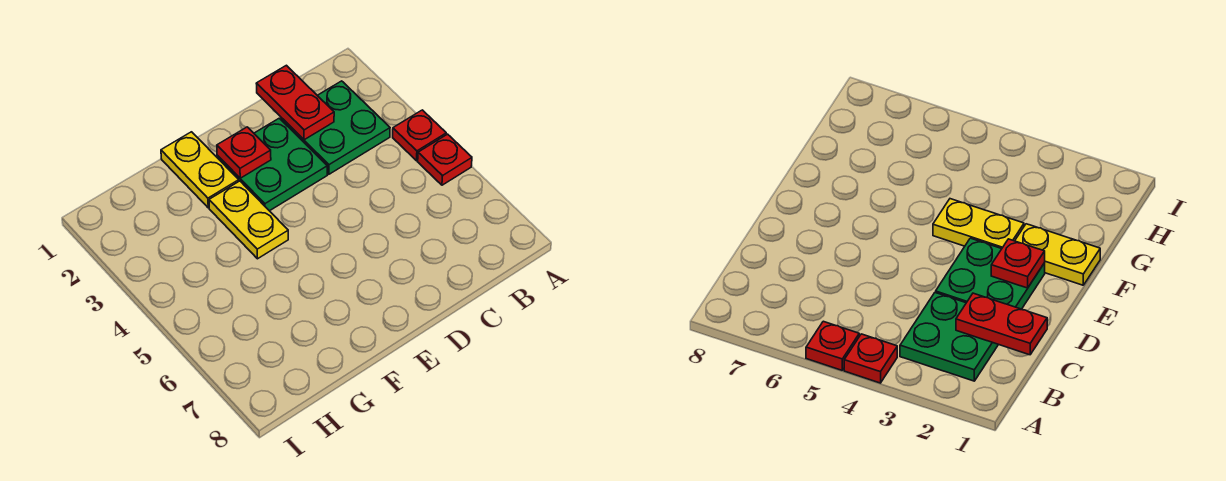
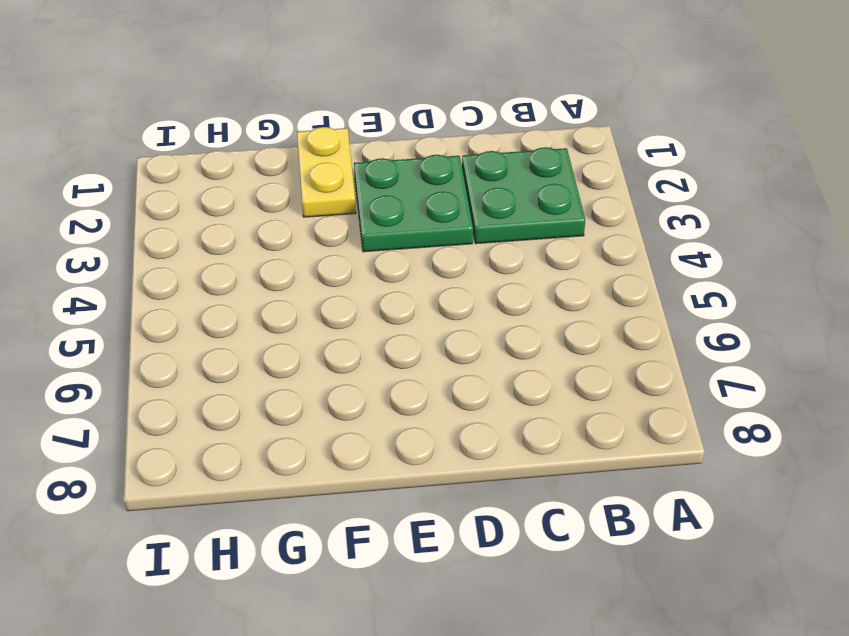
none -> red plate A4 level 1
none -> red plate A5 level 1

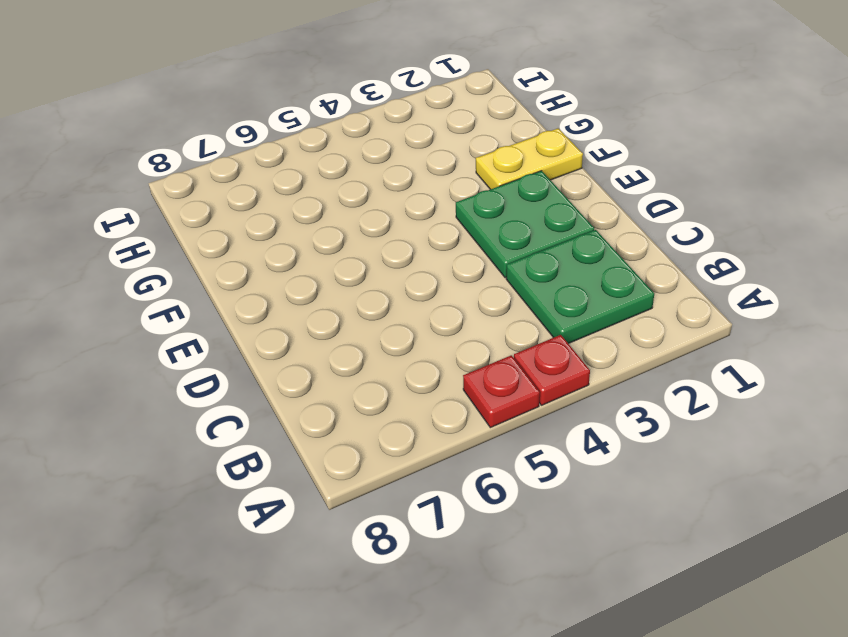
none -> yellow plate F3:F4 level 1
none -> red plate C1:C2 level 2

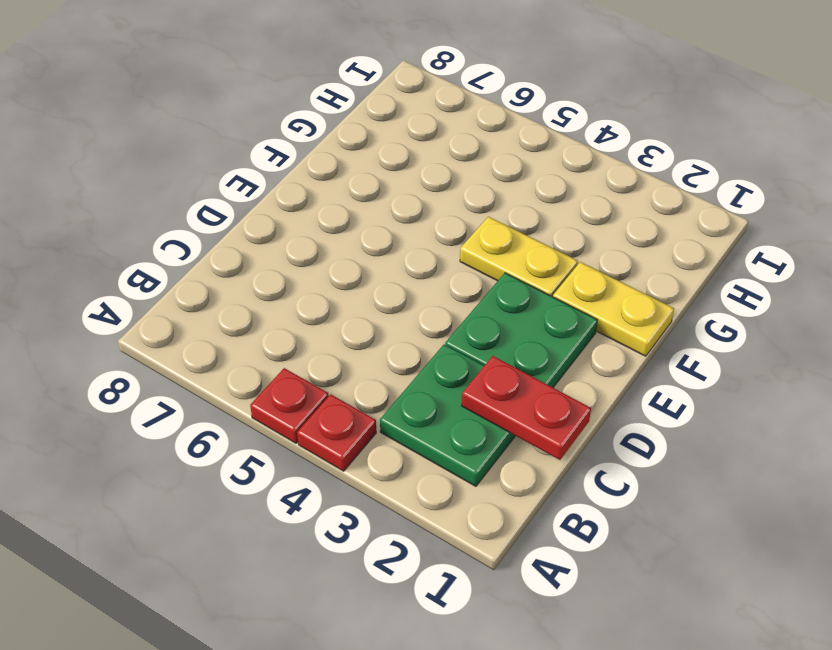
none -> red plate E2 level 2

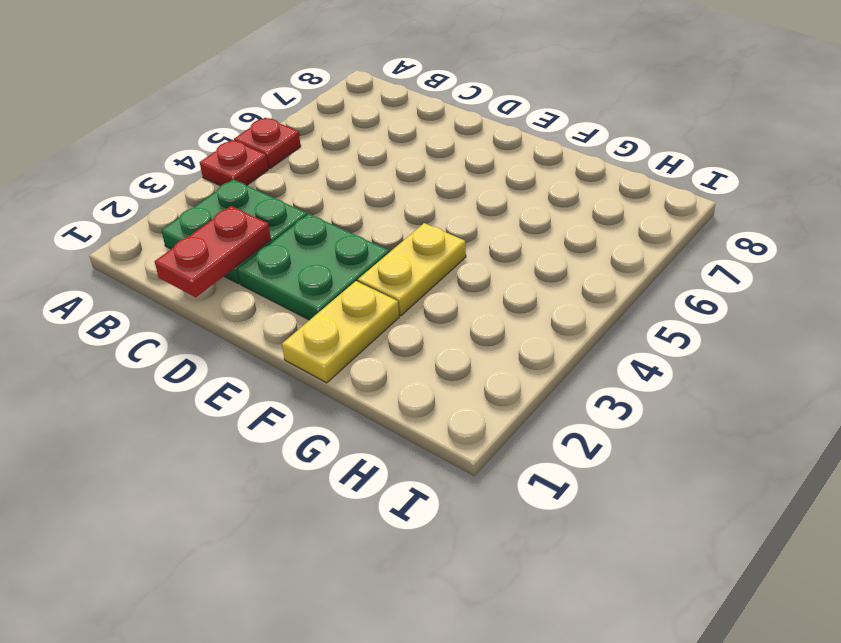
none -> red plate E2 level 2

